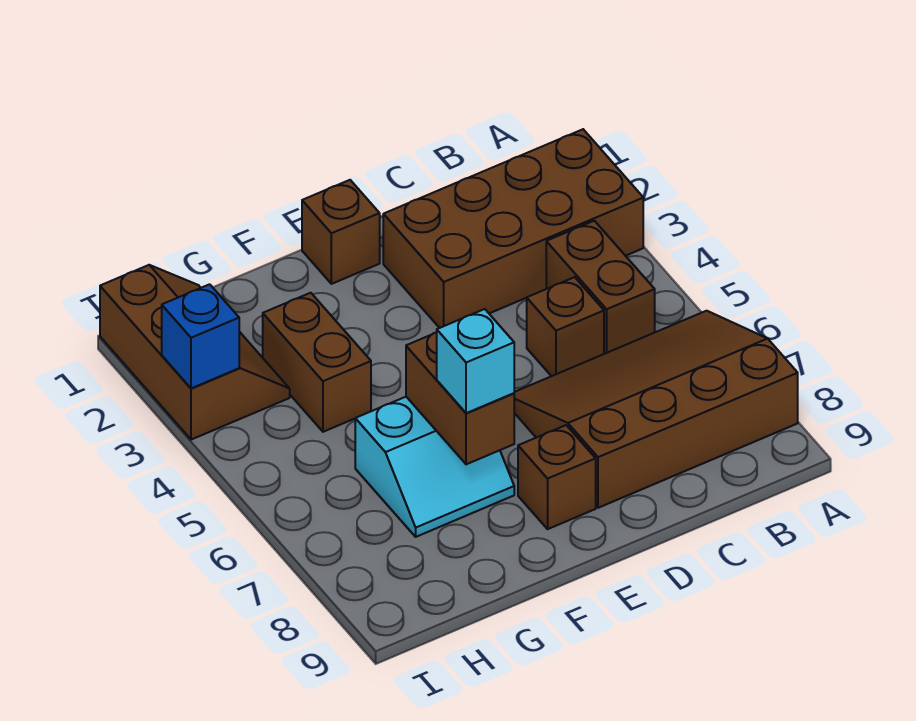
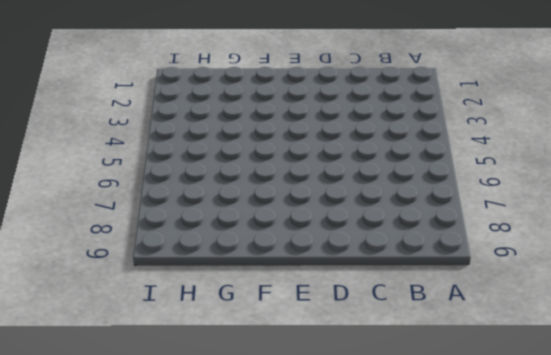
none -> brown brick A2:D3 level 1
none -> brown slope A6:D8 level 1 top 8
none -> brown brick B4:B5 level 1

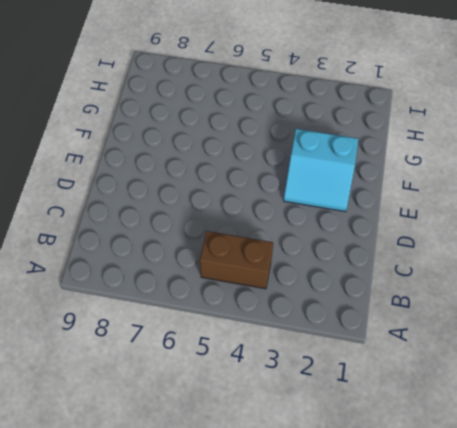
cyan slope E2:F3 level 1 top F -> cyan slope F6:G7 level 1 top 6
none -> brown brick A2:D3 level 1
none -> brown slope A6:D8 level 1 top 8
none -> brown brick C5 level 1

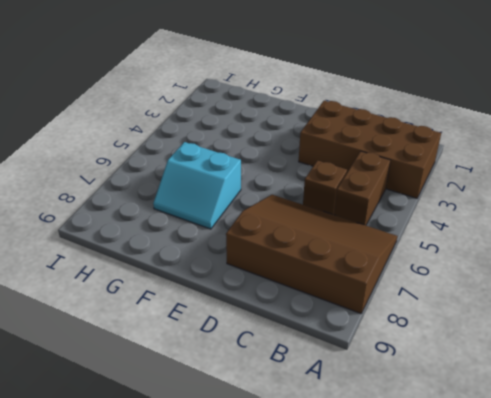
none -> brown brick E1 level 1
none -> brown brick E8 level 1
none -> brown brick G3:G4 level 1

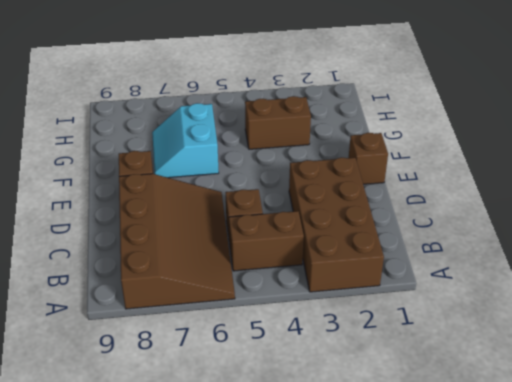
none -> brown slope H1:I3 level 1 top I
none -> brown brick F6:F7 level 2
none -> blue brick I3 level 2

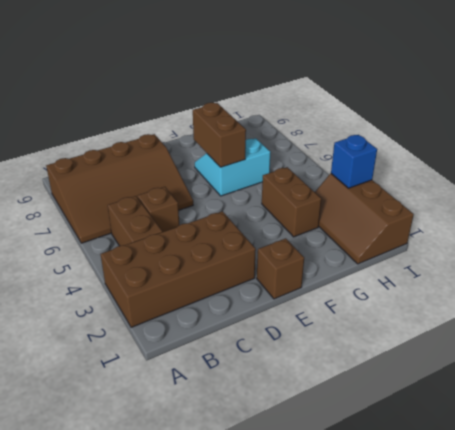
none -> brown brick E8 level 1
none -> cyan brick F7 level 3

